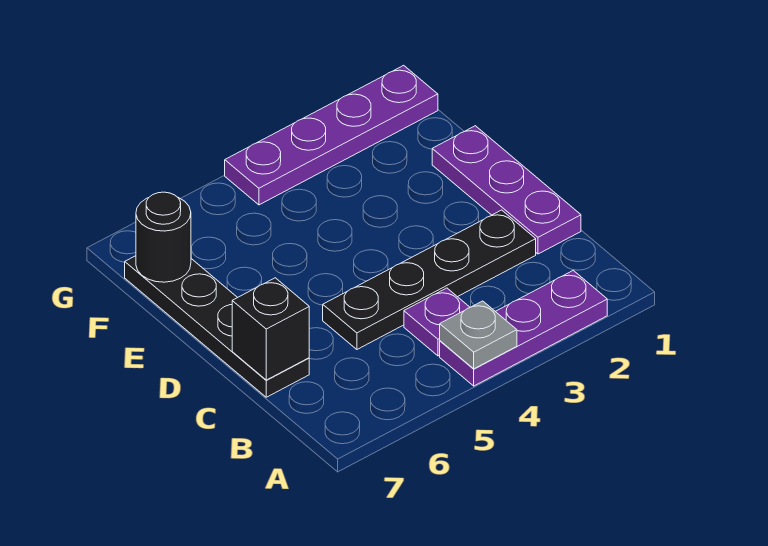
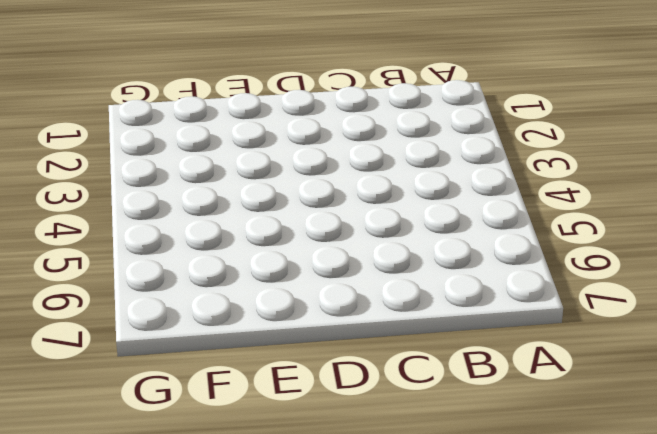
none -> purple plate A2:A4 level 1
none -> purple plate B4 level 1

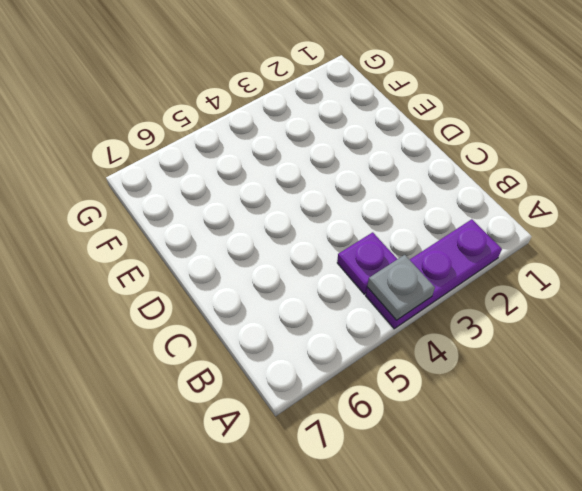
none -> purple plate C1:E1 level 1
none -> black plate C2:C5 level 1

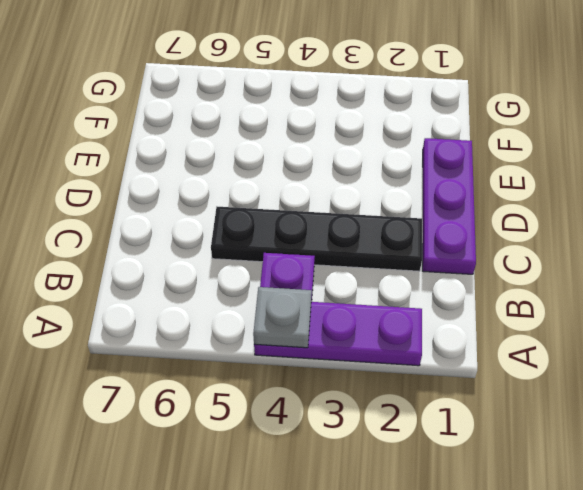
none -> black plate C7:F7 level 1
none -> purple plate G1:G4 level 1

